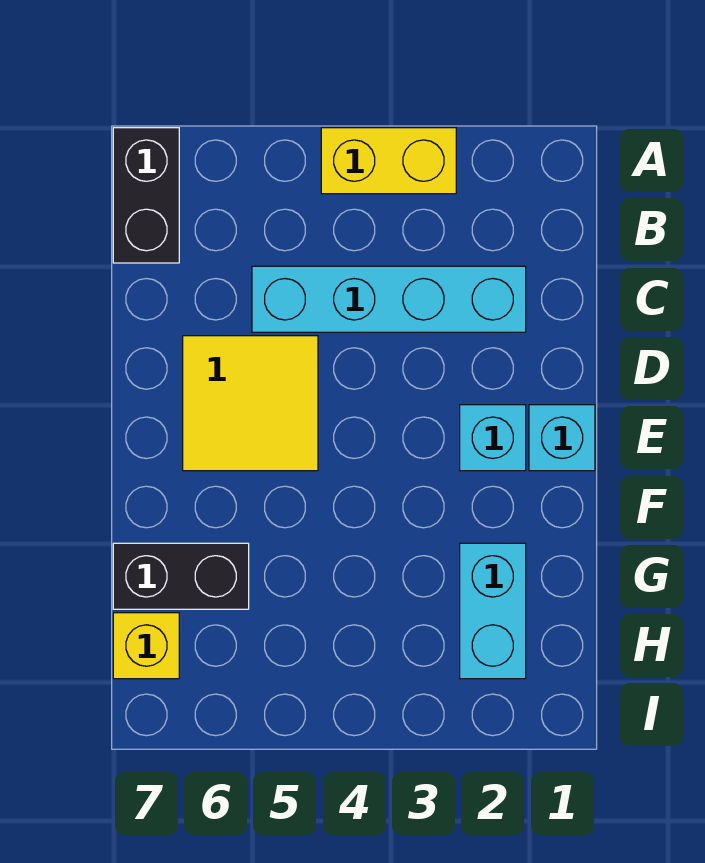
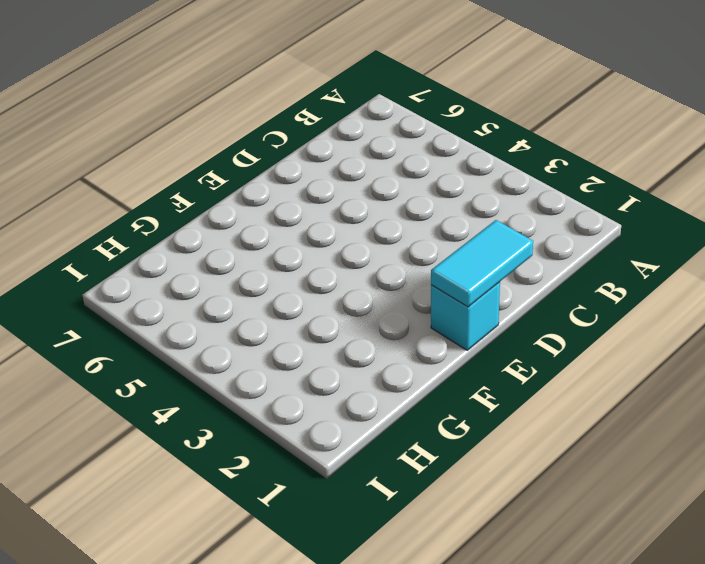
cyan tile D1:E1 level 2 -> none
none -> yellow brick A3:A4 level 1
none -> black brick A7:B7 level 1

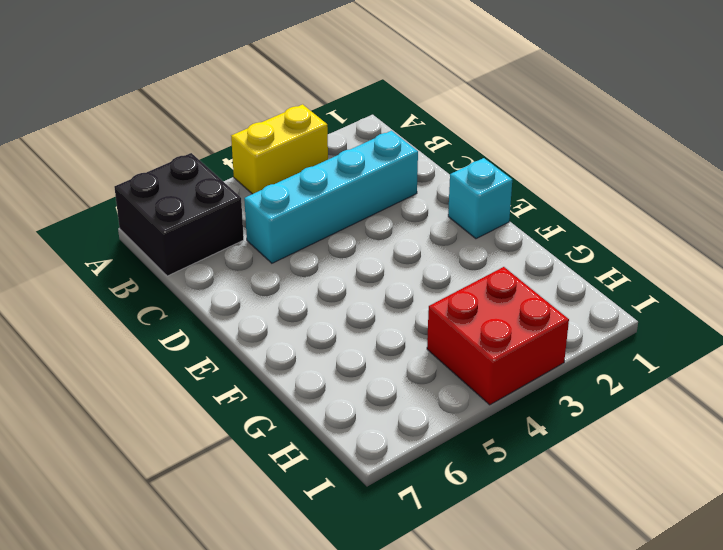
black brick A6:B7 level 1 -> black brick A7:B7 level 1
red brick H3:I4 level 1 -> none
none -> yellow tile D5:E6 level 1
none -> cyan brick E2 level 1

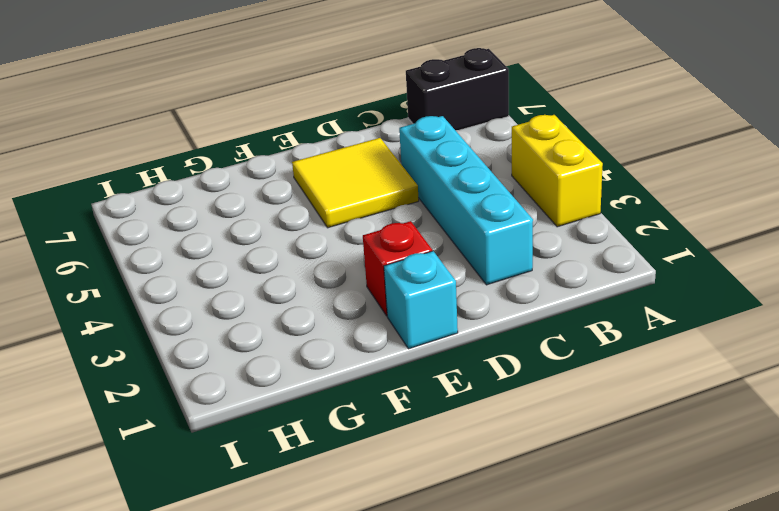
red brick E2 level 1 -> cyan brick E2 level 1
none -> cyan brick G2:H2 level 1
none -> black brick G6:G7 level 1

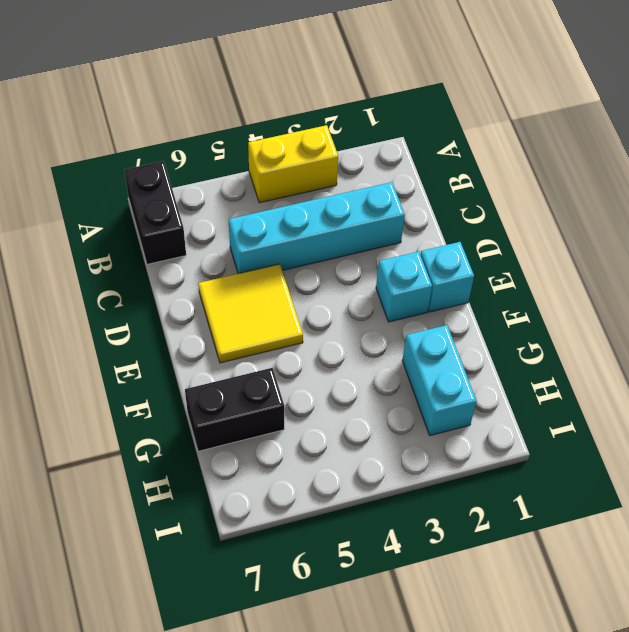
none -> yellow brick H7 level 1

